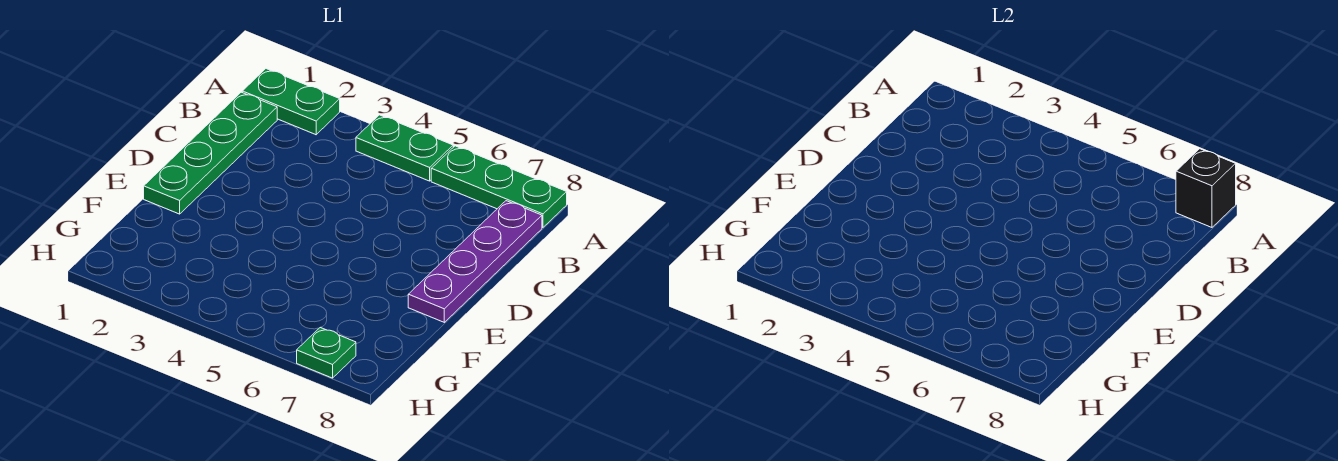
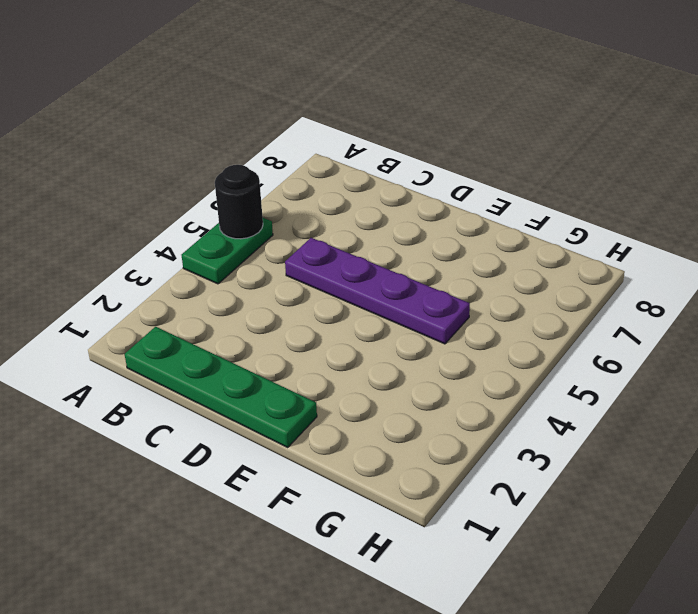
black round brick A5 level 2 -> none
purple plate C5:F5 level 1 -> purple plate B8:E8 level 1
none -> green plate A1:A2 level 1
none -> green plate A6:A8 level 1

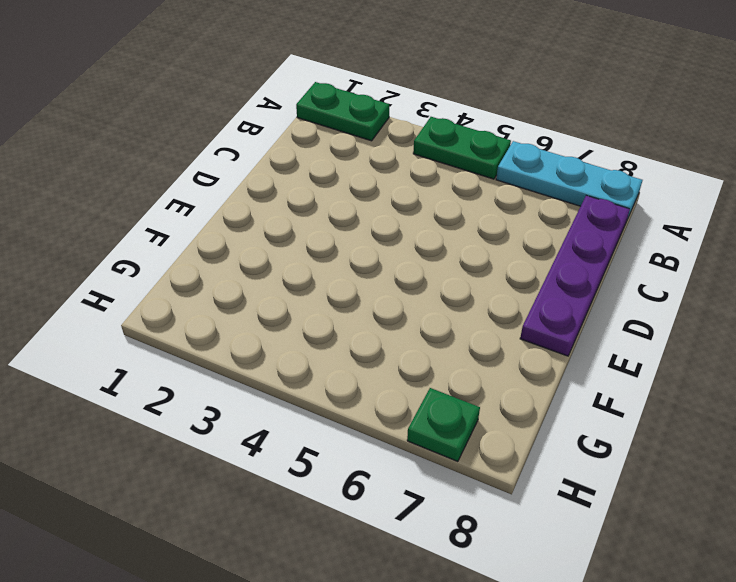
cyan plate A6:A8 level 1 -> green plate A6:A8 level 1
none -> green plate B1:E1 level 1
none -> black brick A8 level 2

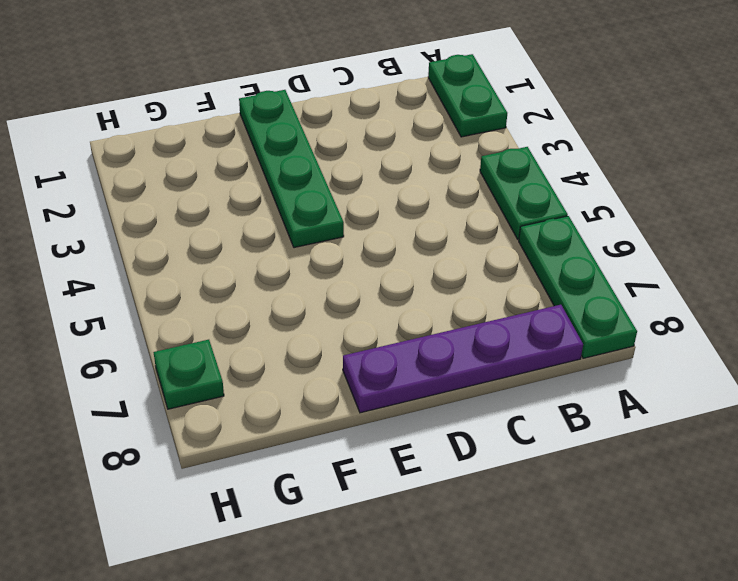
green plate E1:E4 level 1 -> green plate B1:E1 level 1
none -> black brick A8 level 2

